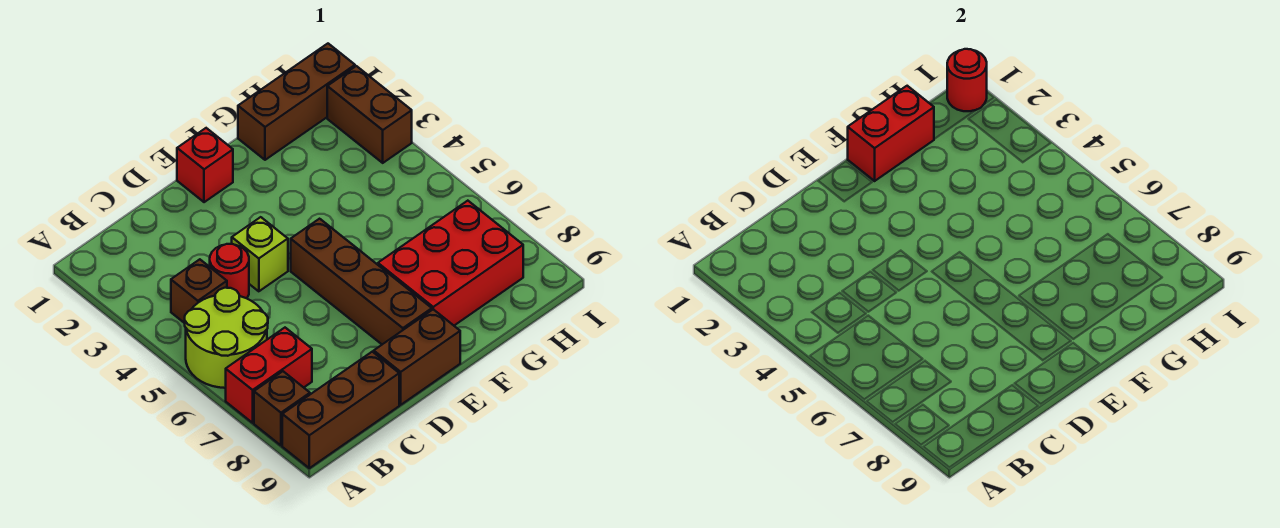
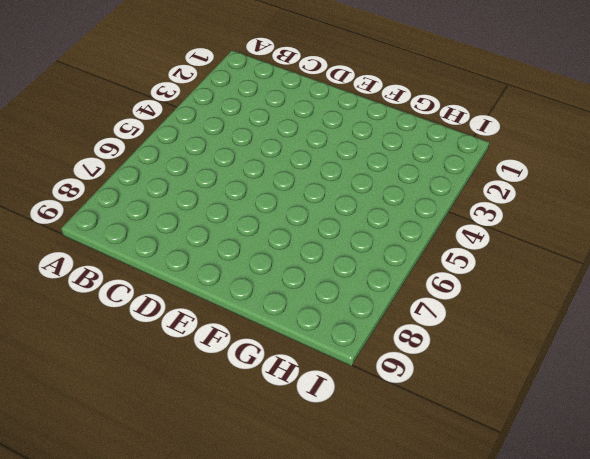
none -> lime round brick A5:B6 level 1
none -> red brick A7:B7 level 1
none -> brown brick A8 level 1

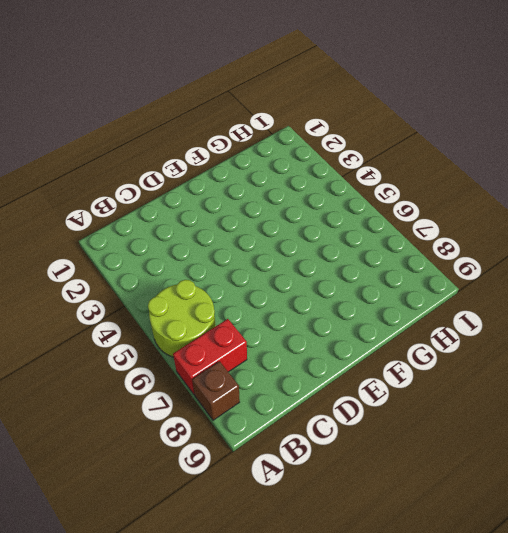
none -> brown brick A9:C9 level 1
none -> brown brick B4 level 1
none -> red round brick C4 level 1

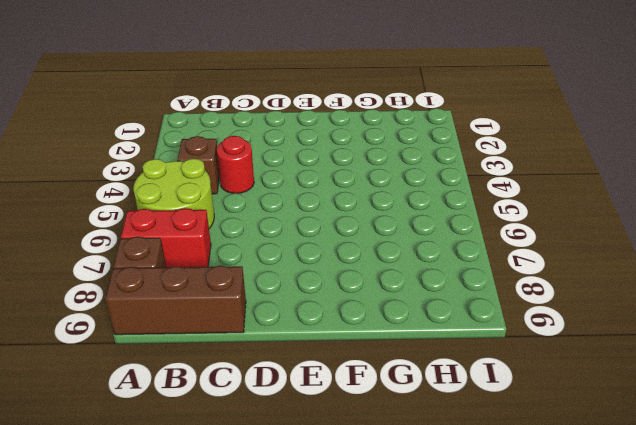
none -> lime brick D4 level 1
none -> brown brick D9:E9 level 1
none -> red brick E1 level 1

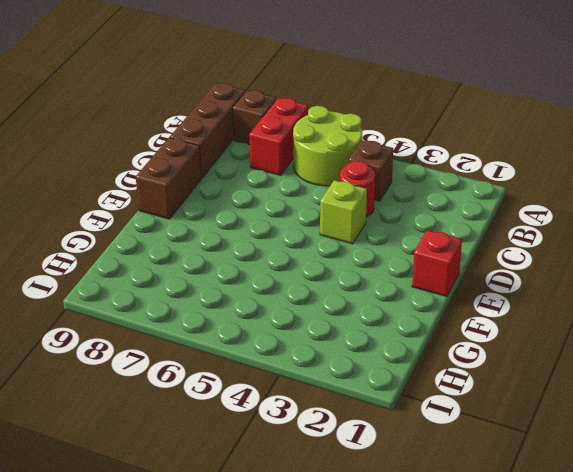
none -> brown brick E5:E8 level 1
none -> red brick F7:H8 level 1
none -> brown brick G1:I1 level 1

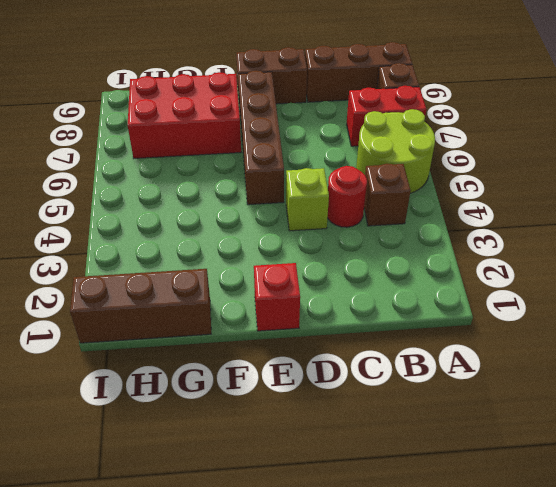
none -> brown brick I2:I3 level 1
none -> red brick F1:G1 level 2
none -> red round brick I1 level 2

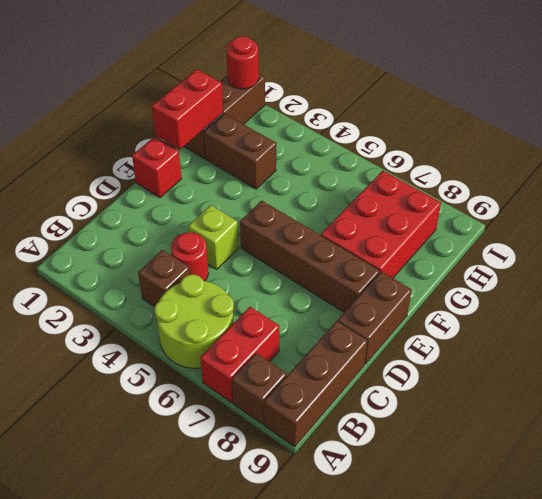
brown brick G2:G3 level 1 -> brown brick I2:I3 level 1

